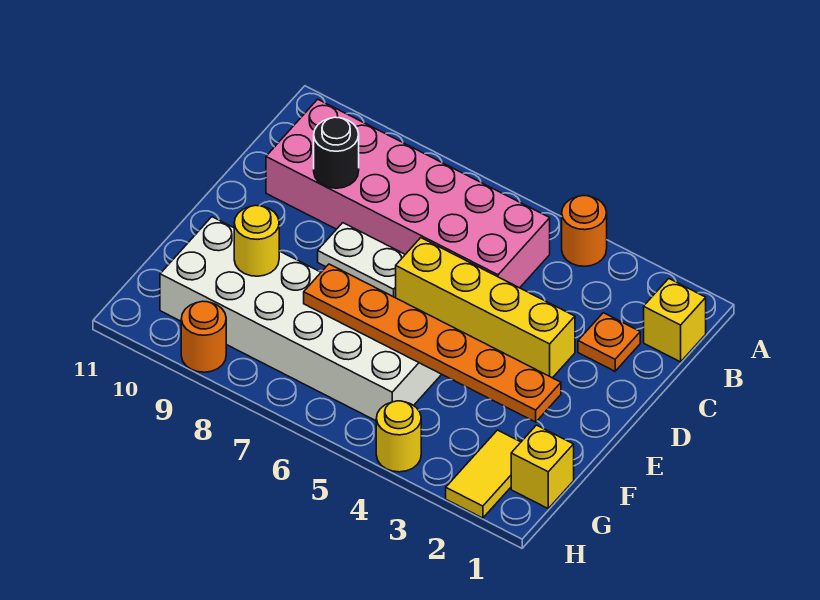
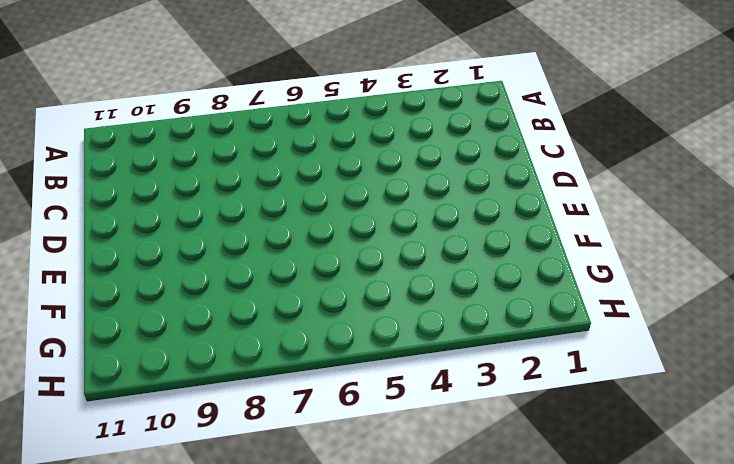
none -> orange round brick A4 level 1
none -> yellow brick B1 level 1
none -> pink brick B5:C10 level 1

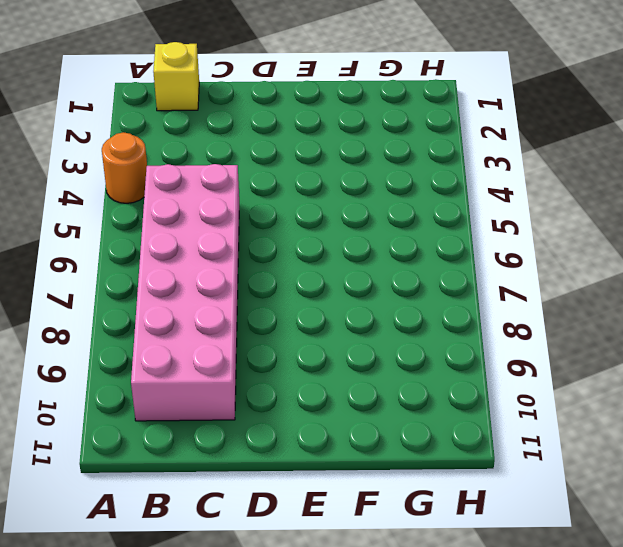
none -> orange plate C2 level 1
none -> yellow brick D3:D6 level 1
none -> white plate D7:D8 level 1

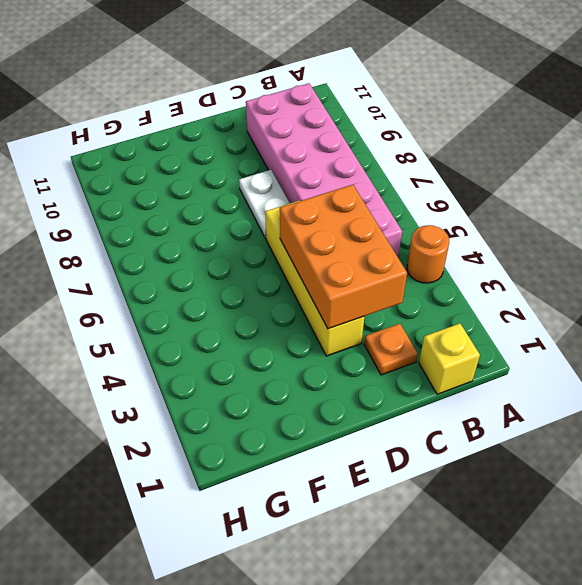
orange brick C3:D5 level 2 -> none
none -> white brick F5:G10 level 1
none -> yellow brick G1 level 1
none -> yellow tile G2:H2 level 1

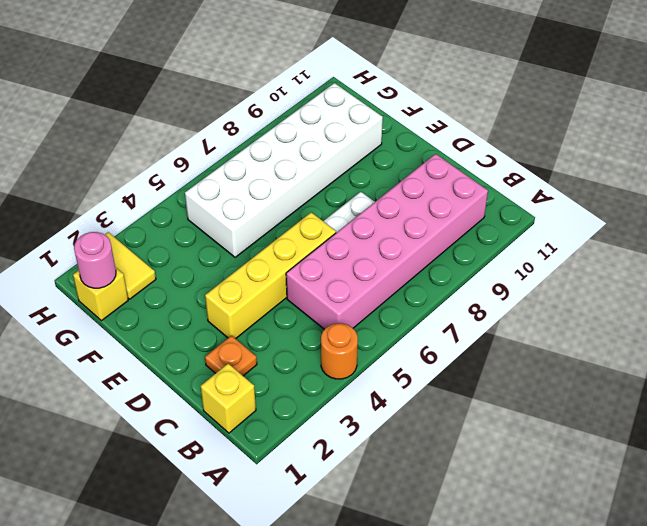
pink round brick G1 level 2 -> none
none -> yellow round brick H4 level 1
none -> orange round brick H9 level 1
none -> black round brick C9 level 2

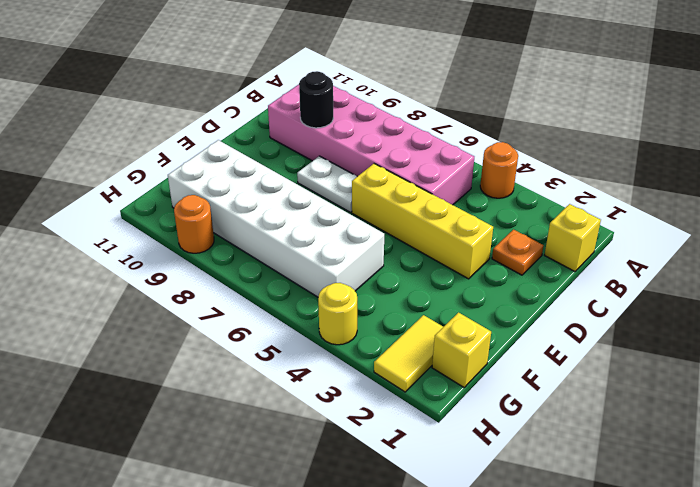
none -> orange plate F2:F7 level 2
none -> yellow round brick F9 level 2

